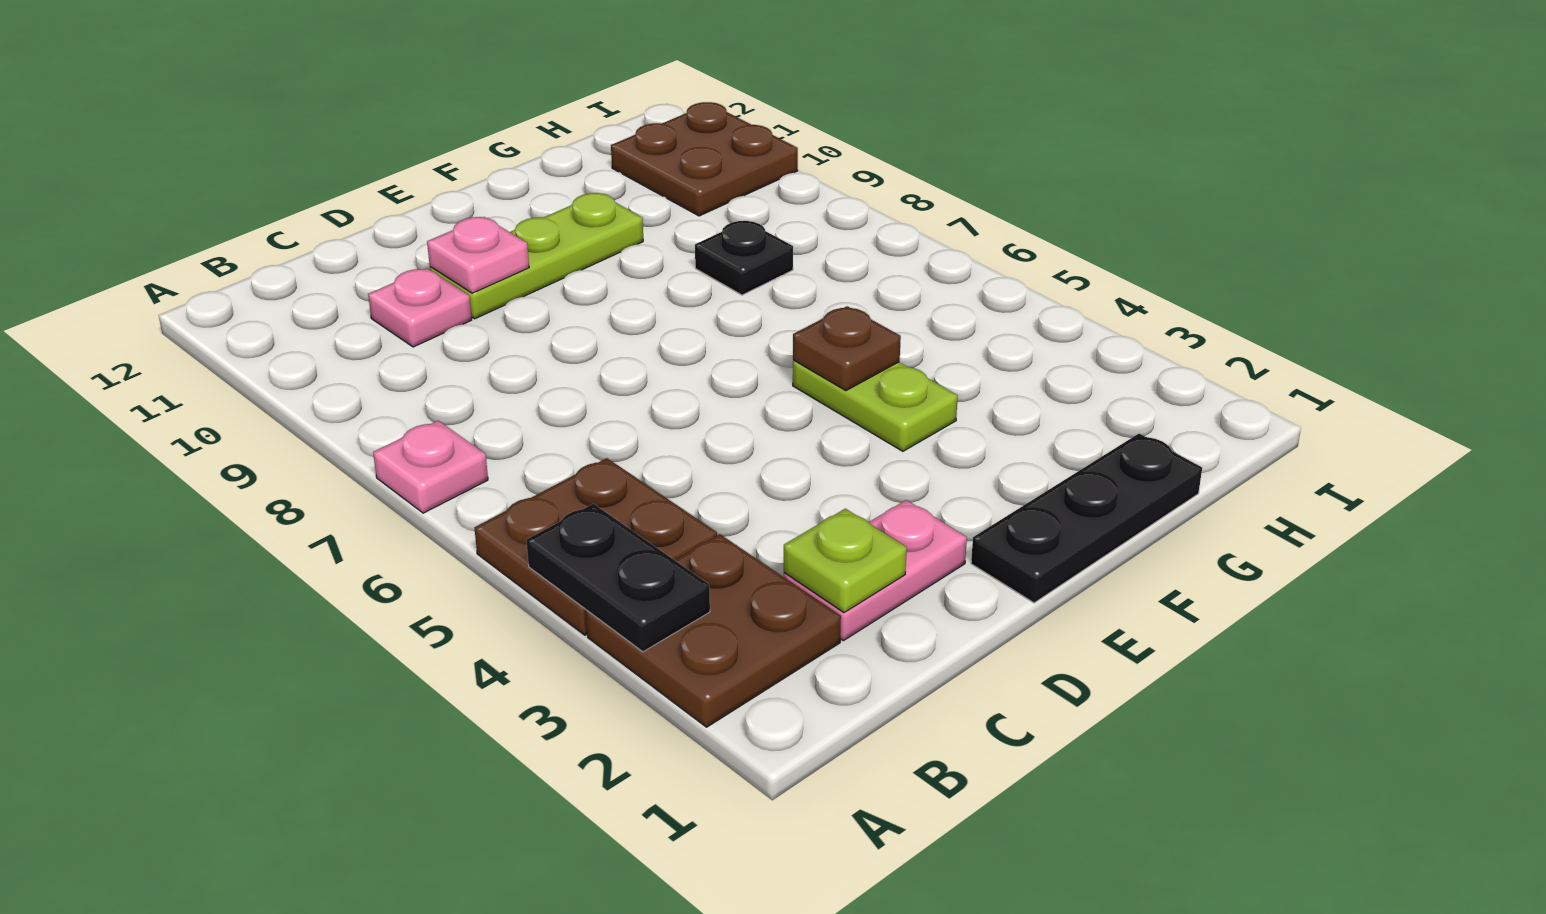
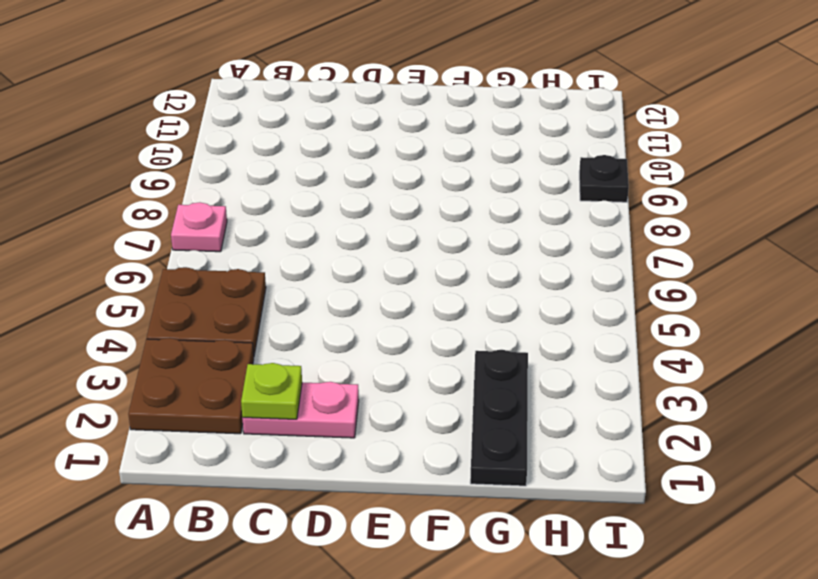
black plate G1:G3 level 1 -> black plate E1:G1 level 1
black plate I9 level 1 -> black plate G8 level 1
none -> pink plate C10 level 1
none -> lime plate D10:F10 level 1
none -> lime plate F4:F5 level 1

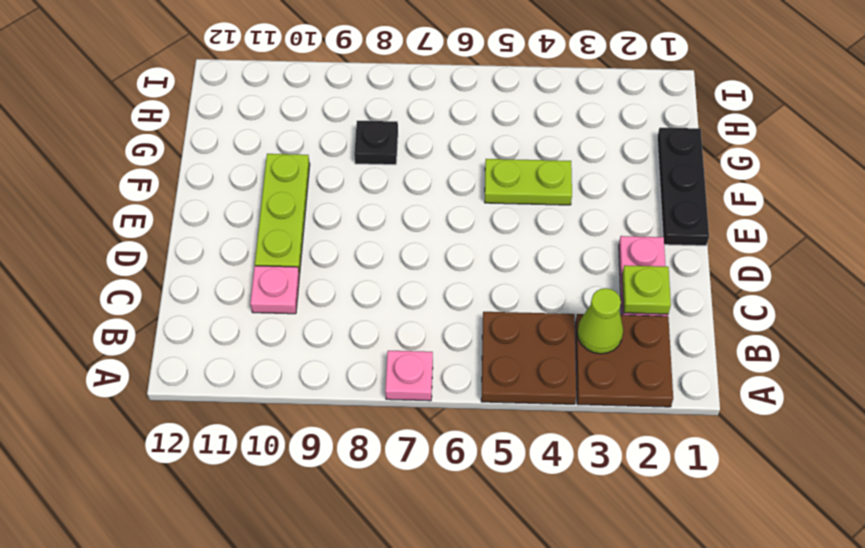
lime cone B3 level 2 -> none
none -> brown plate H10:I11 level 1
none -> black plate A3:A4 level 2
none -> pink plate D10 level 2

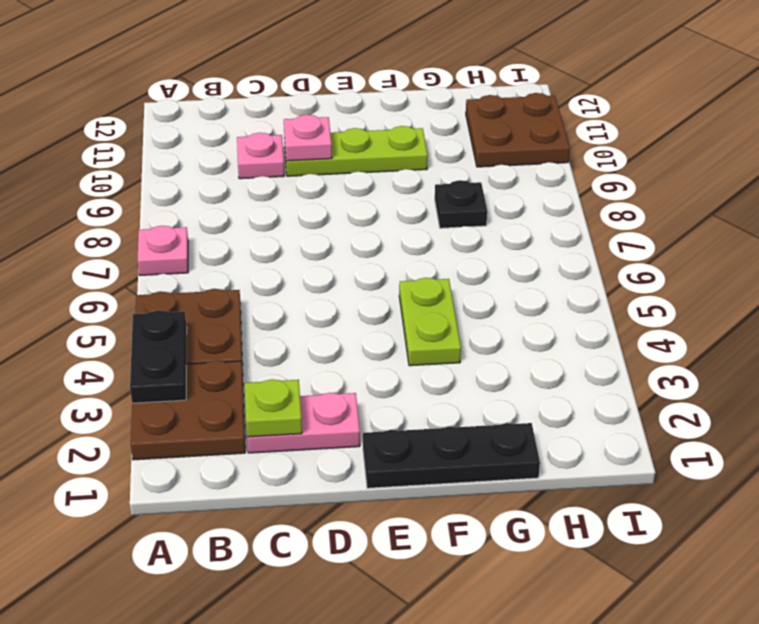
none -> brown plate F5 level 2

